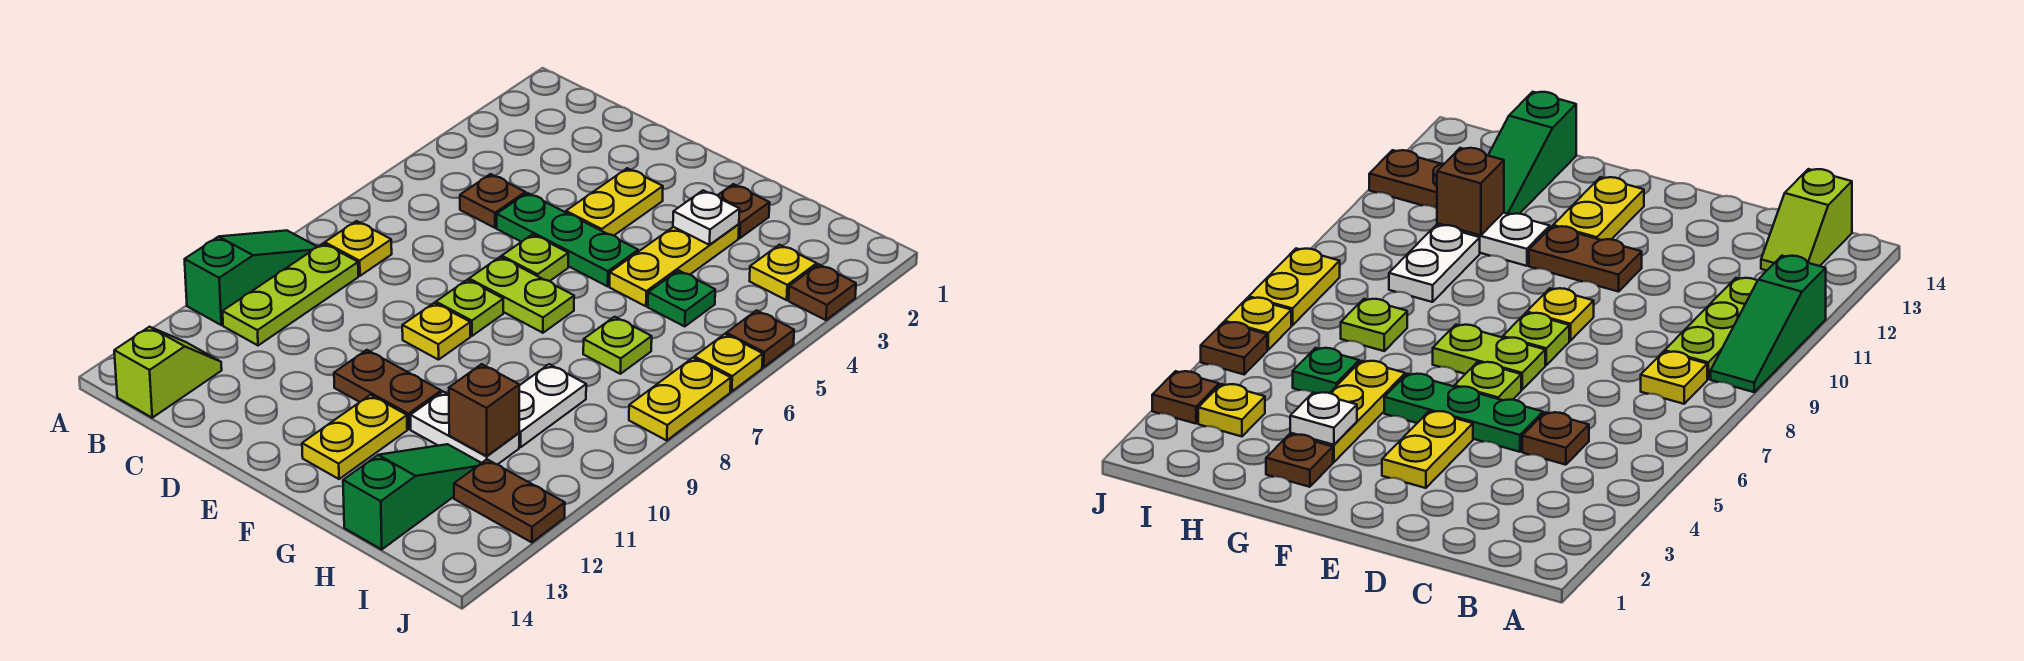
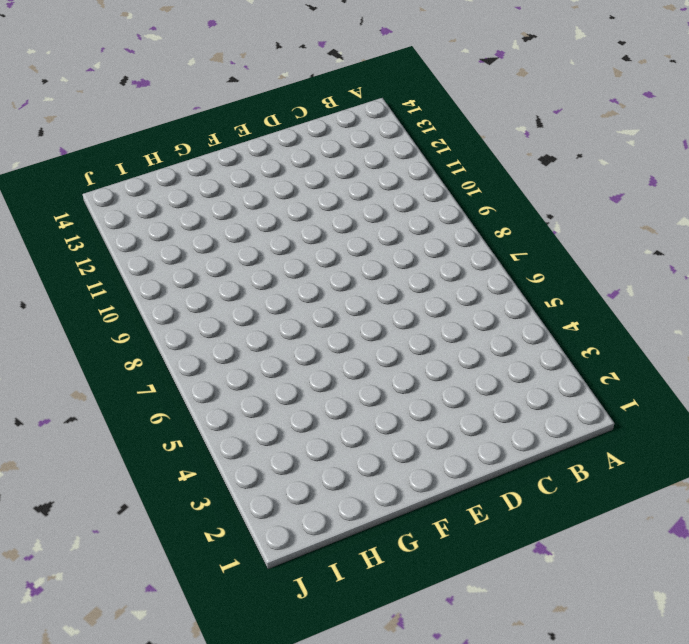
none -> green slope A9:A11 level 1 top 11
none -> yellow plate B8 level 1
none -> lime plate B9:B11 level 1

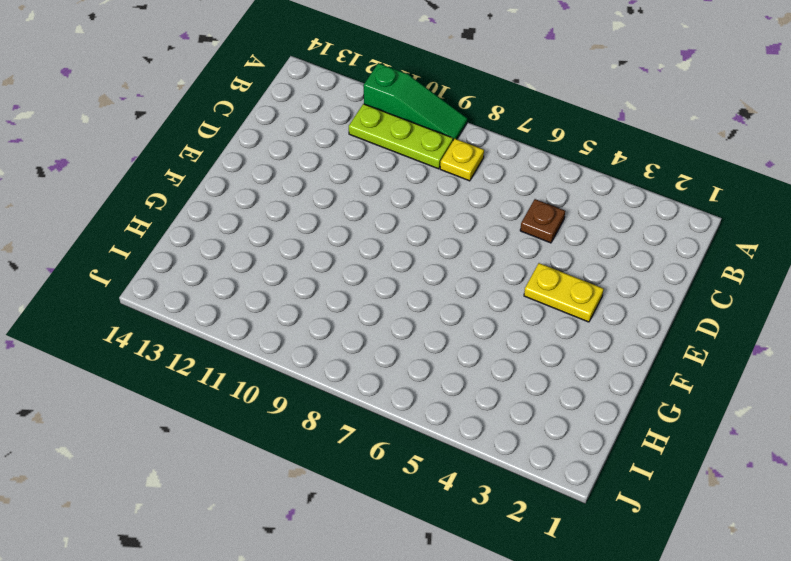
none -> lime slope B13:B14 level 1 top 14
none -> green plate D5:F5 level 1
none -> lime plate E6 level 1

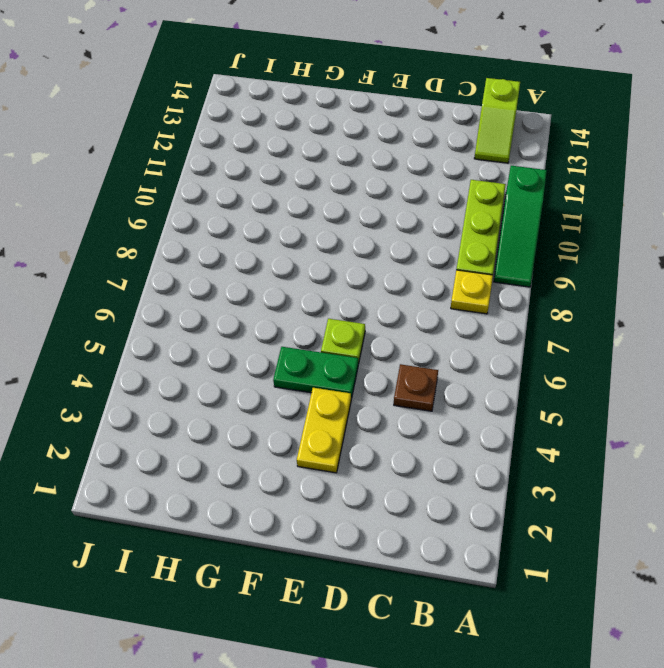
green plate E5:F5 level 1 -> green plate D5:F5 level 1
none -> lime plate E7:F7 level 1
none -> lime plate E8 level 1
none -> yellow plate E9 level 1

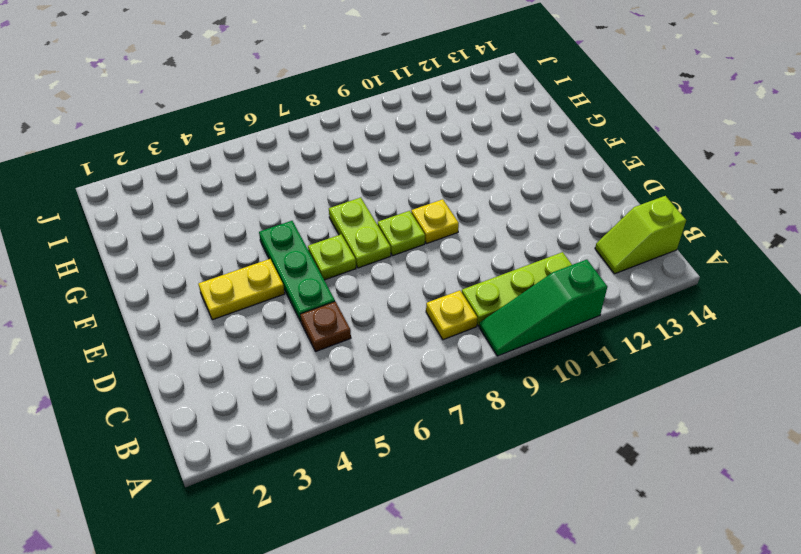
none -> brown plate E11:F11 level 1
none -> yellow plate F12:F13 level 1
none -> brown plate G2 level 1

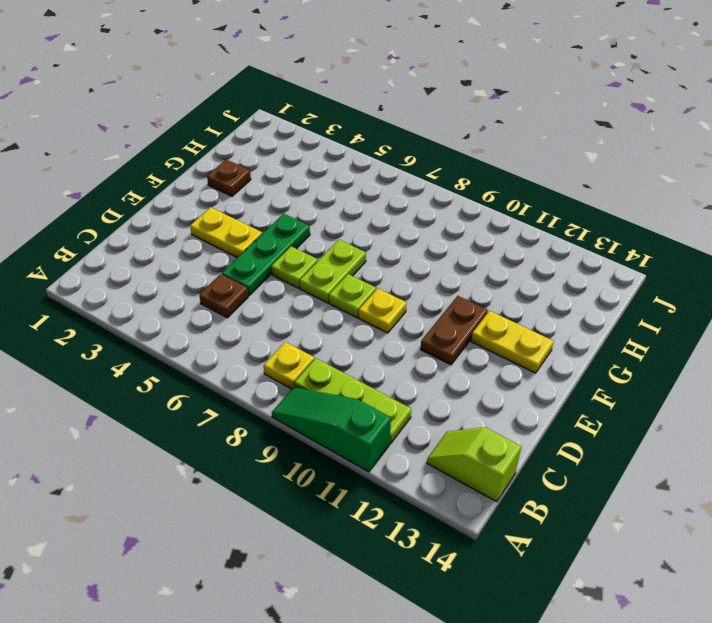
none -> yellow plate G3:G5 level 1
none -> white plate G11:H11 level 1
none -> green plate H5 level 1

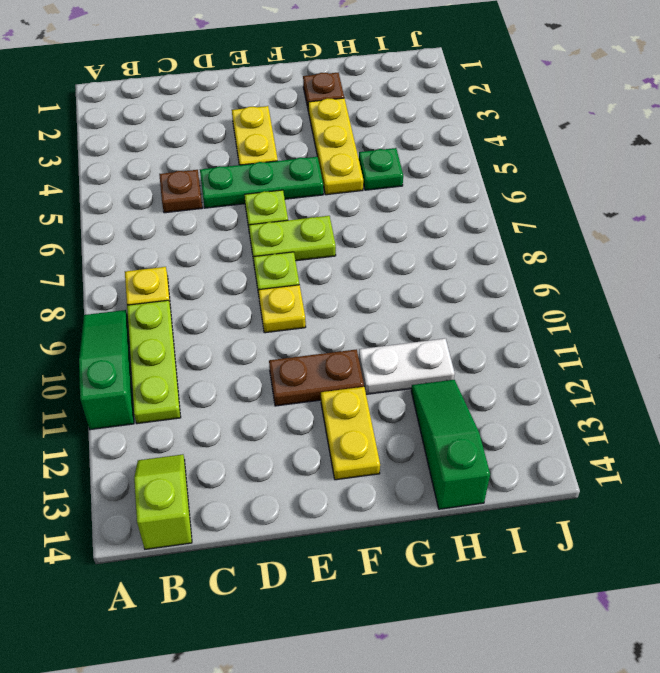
none -> lime plate H7 level 1
none -> white plate H9:H10 level 1
none -> yellow plate I3 level 1

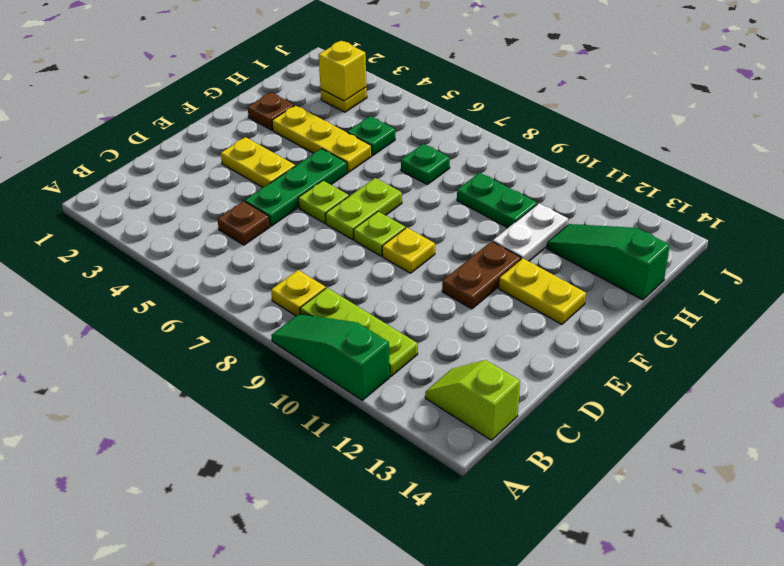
green plate H7 level 1 -> lime plate H7 level 1
green plate H9:H10 level 1 -> white plate H9:H10 level 1
yellow brick I3 level 2 -> none
none -> brown plate I12:J12 level 1
none -> brown plate J3 level 1
none -> brown plate J5 level 1

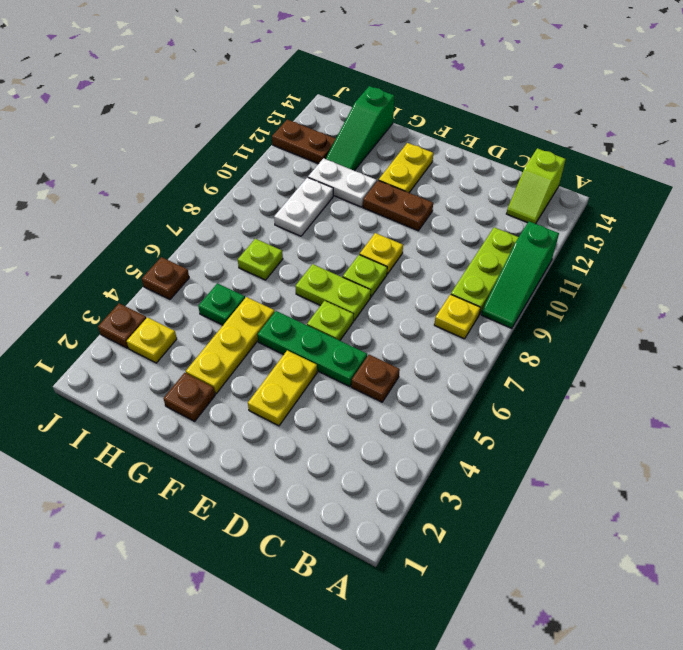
none -> yellow plate J6 level 1
none -> yellow plate J7:J8 level 1
none -> white plate G3 level 2

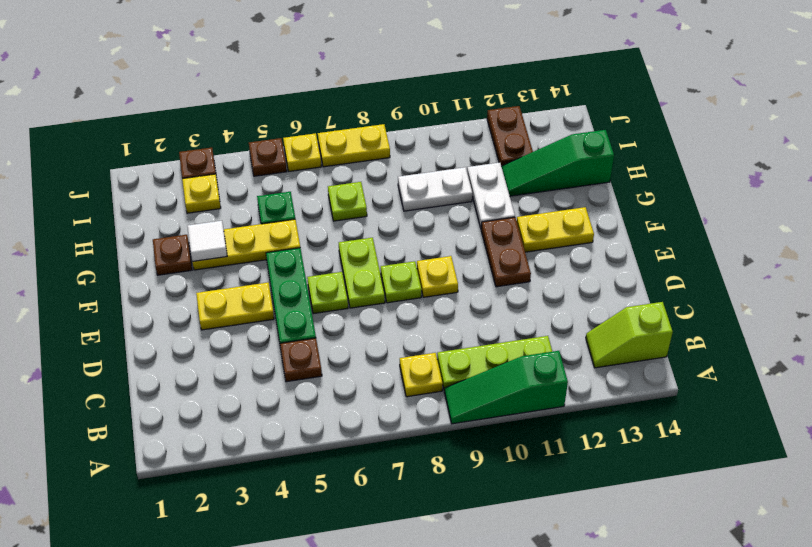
white tile G3 level 2 -> white plate G3 level 2
none -> brown brick H11 level 2

